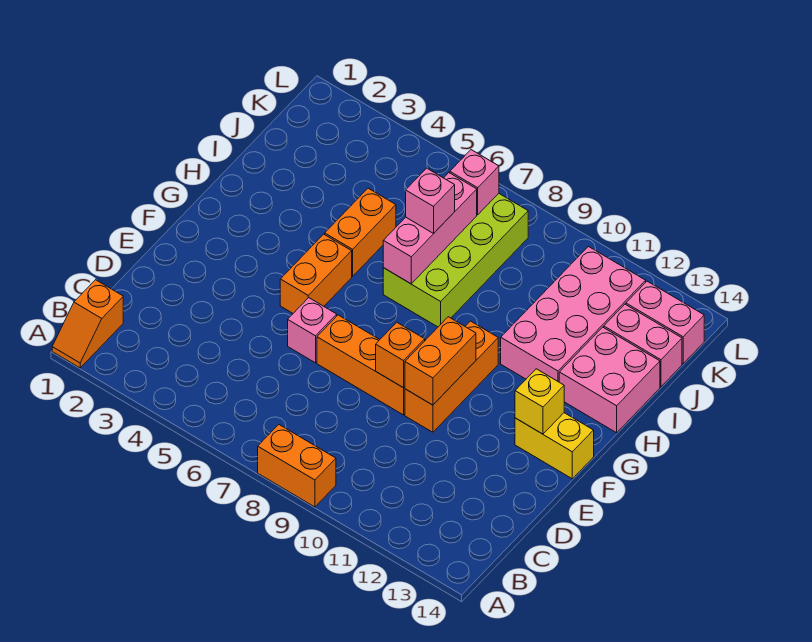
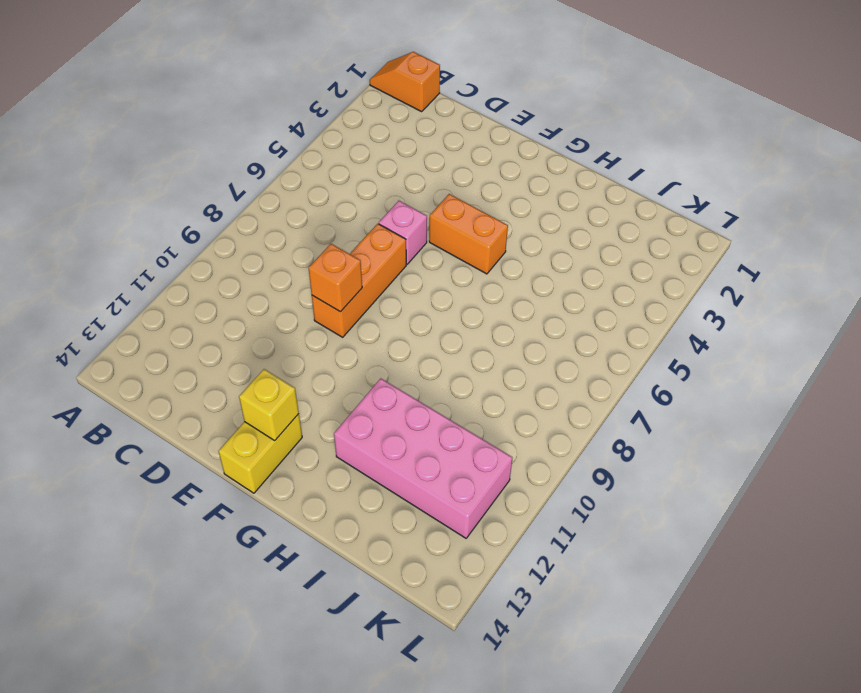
none -> orange brick A8:A9 level 1
none -> orange brick E10:G10 level 1
none -> orange brick H5:I5 level 1

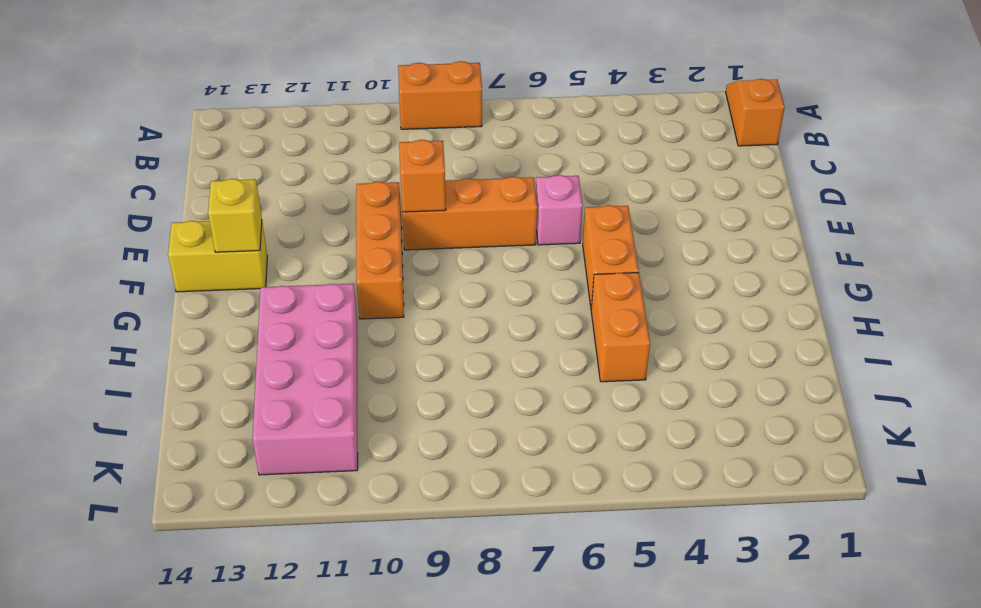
none -> lime brick H7:K8 level 1
none -> pink brick H13:I14 level 1
none -> pink brick J13:J14 level 1

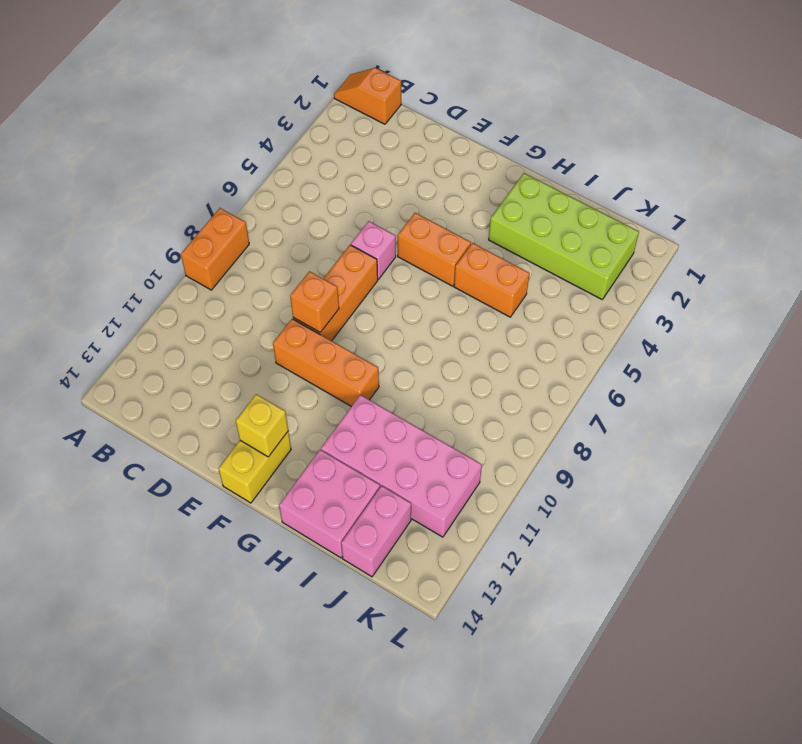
lime brick H2:K3 level 1 -> lime brick H7:K8 level 1
none -> pink brick K13:K14 level 1
none -> orange brick E10:F10 level 2
none -> pink brick H7:J7 level 2

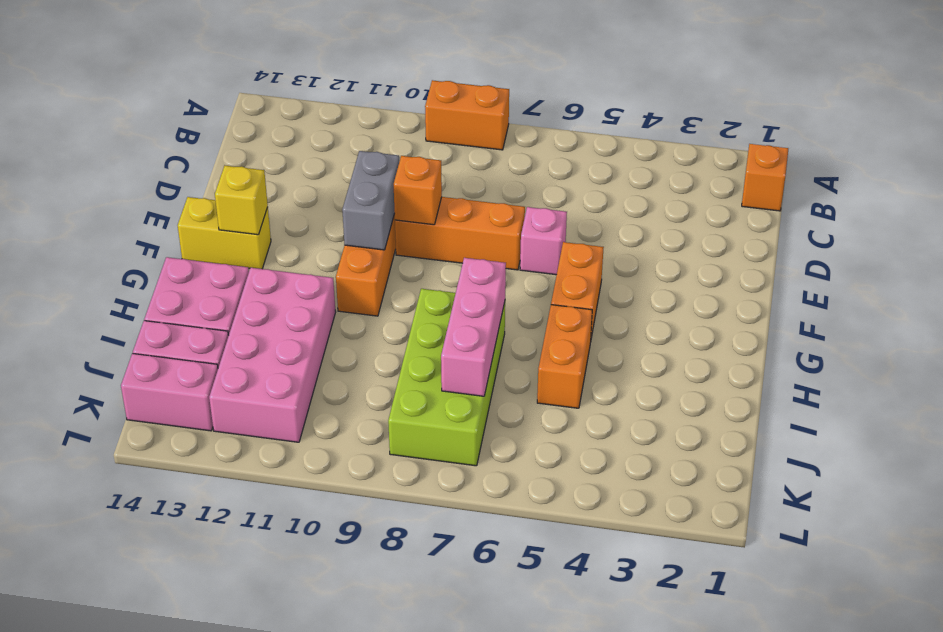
grey brick E10:F10 level 2 -> orange brick E10:F10 level 2
none -> pink brick K7 level 2
none -> pink brick I7 level 3

